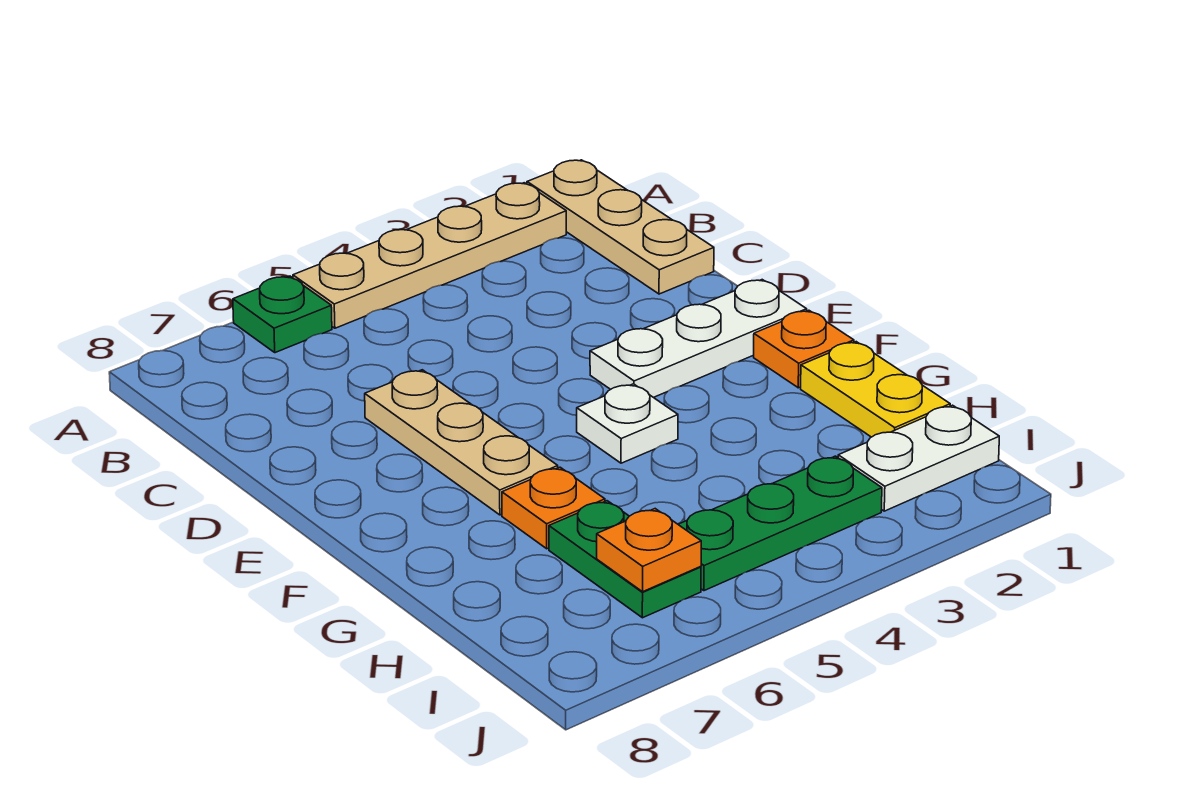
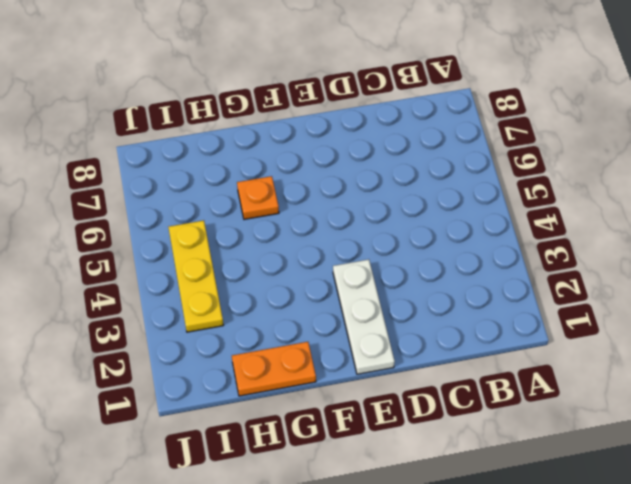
orange plate G1:H1 level 1 -> yellow plate G1:H1 level 1
yellow plate I3:I5 level 1 -> green plate I3:I5 level 1
none -> tan plate A1:C1 level 1
none -> tan plate A2:A5 level 1
none -> green plate A6 level 1

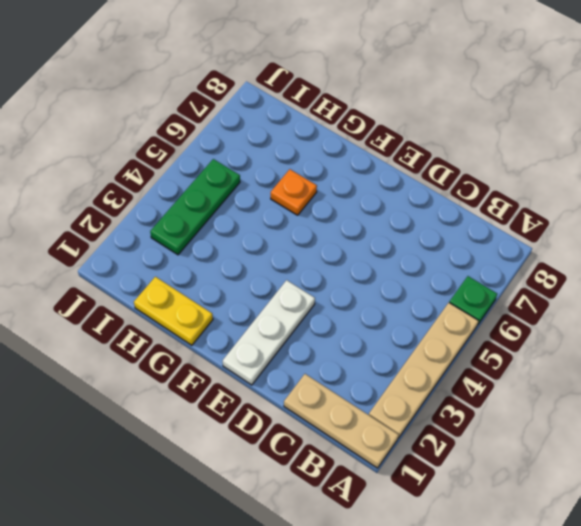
none -> tan plate D6:F6 level 1
none -> orange plate F1 level 1
none -> white plate F4 level 1

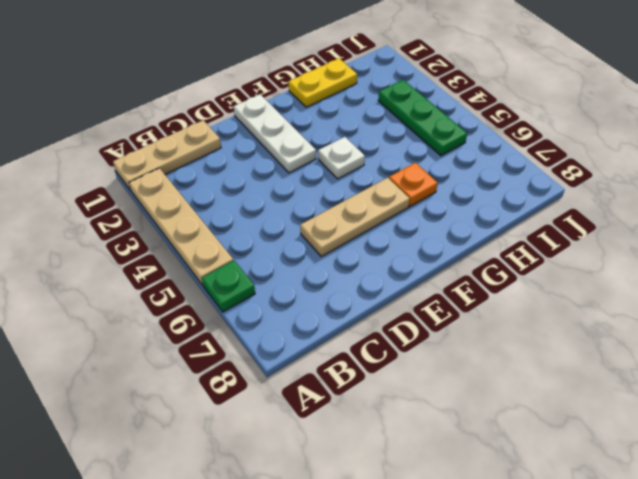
none -> orange plate F1 level 1
none -> green plate H6:I6 level 1
none -> white plate I1:I2 level 1

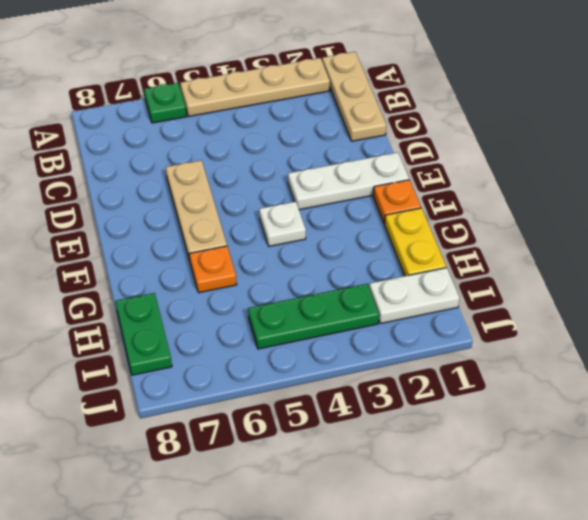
green plate H8:I8 level 1 -> green plate H6:I6 level 1
none -> orange plate I6 level 2

